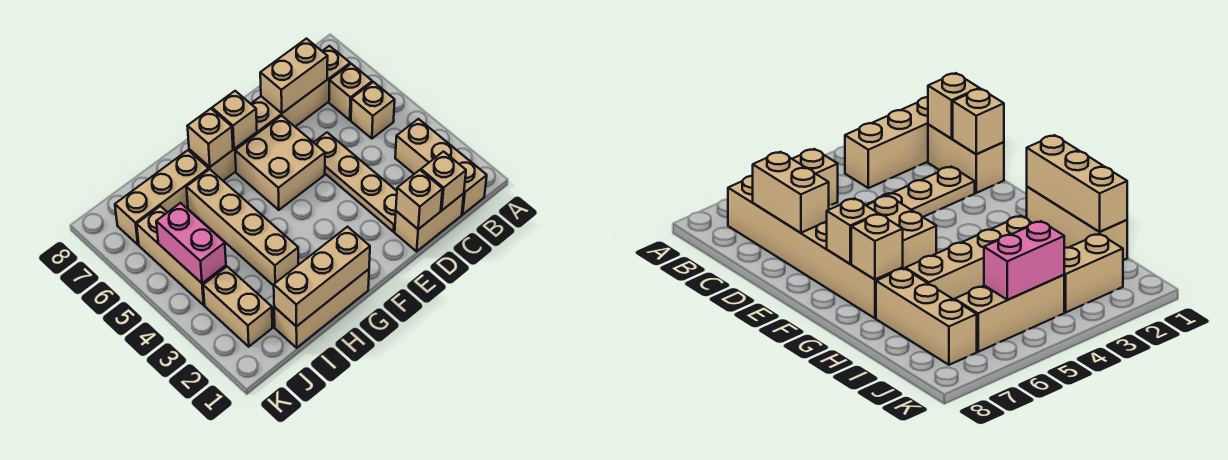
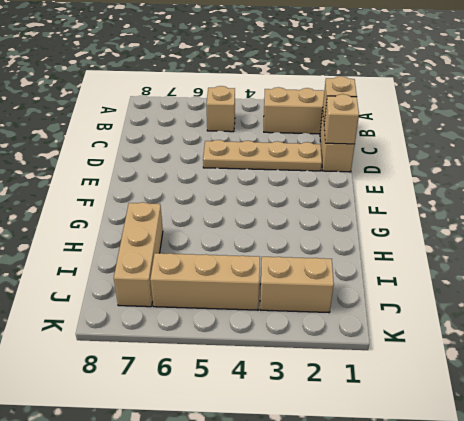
none -> tan brick B6 level 1
none -> tan brick B7:G7 level 1
none -> tan brick E5:F6 level 1

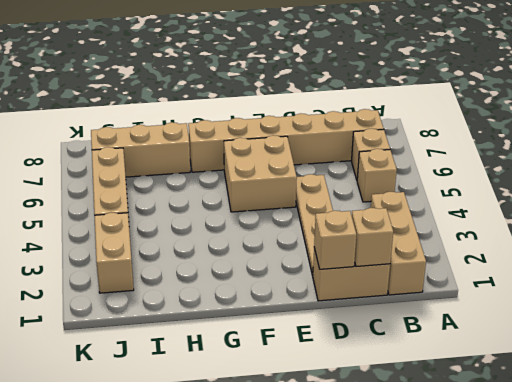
none -> tan brick G1:I1 level 1
none -> tan brick H3:H6 level 1
none -> tan brick C7:D7 level 2

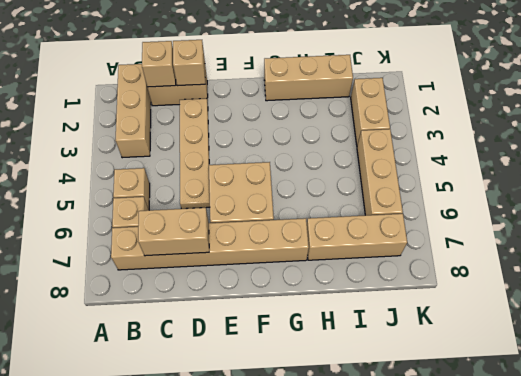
none -> tan brick H3:H6 level 1
none -> tan brick F7 level 2
none -> tan brick G1:I1 level 2

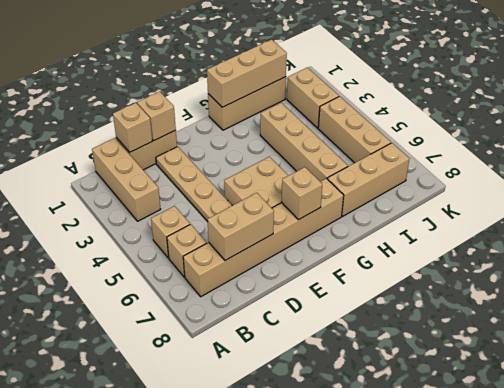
none -> tan brick G7 level 2
none -> pink brick J4:J5 level 2

